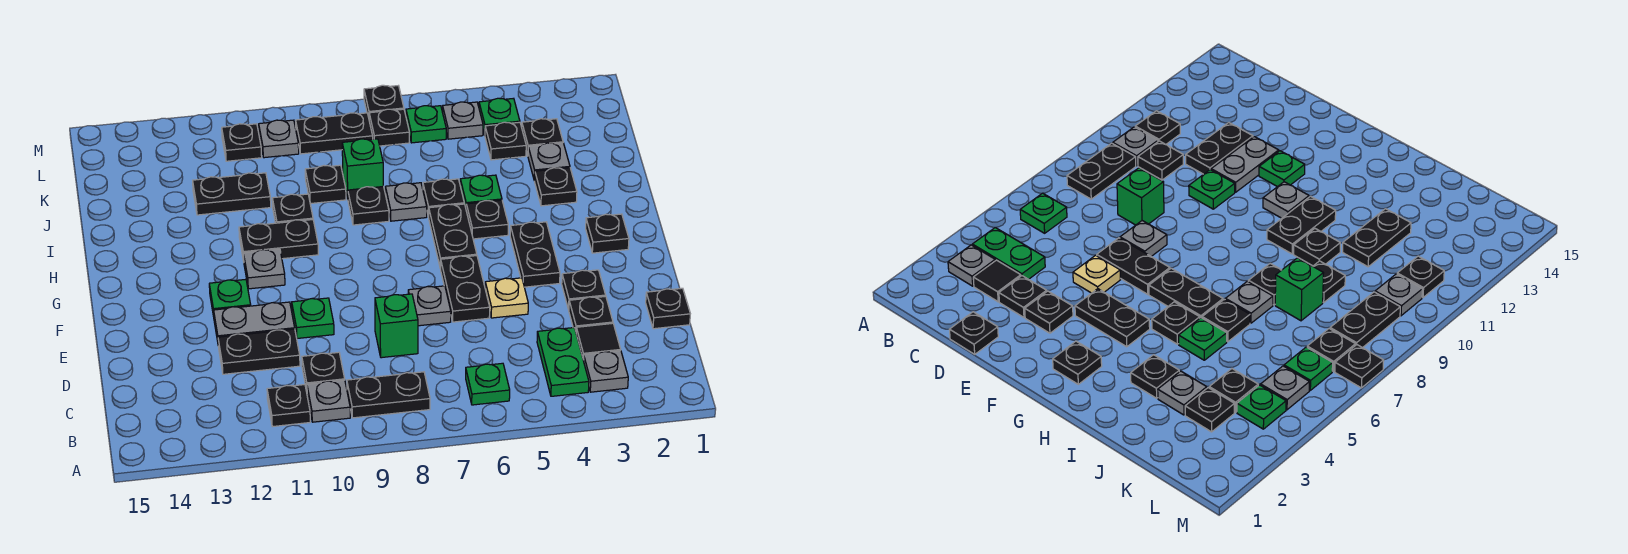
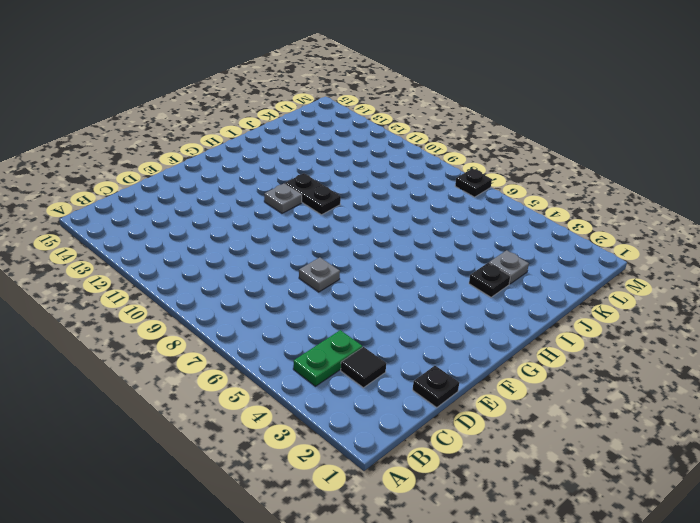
none -> grey plate B3 level 1
none -> green plate B6 level 1
none -> black plate B8:B9 level 1
none -> grey plate B10 level 1

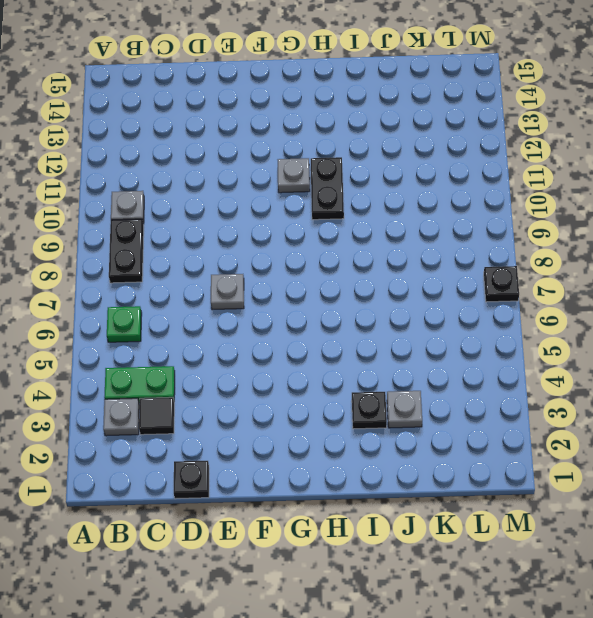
none -> black plate B11 level 1
none -> black plate C10 level 1
none -> black plate D3 level 1
none -> green brick D8 level 1

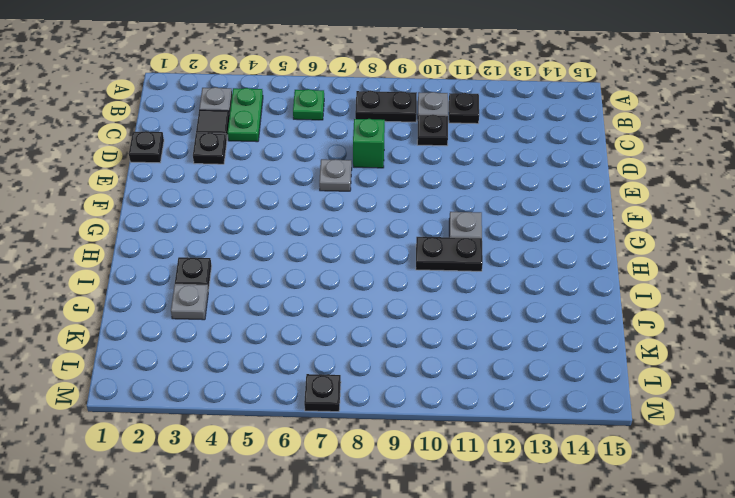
none -> black plate D11:D12 level 1
none -> black plate E3 level 1
none -> tan plate E5 level 1
none -> black plate E6:F6 level 1

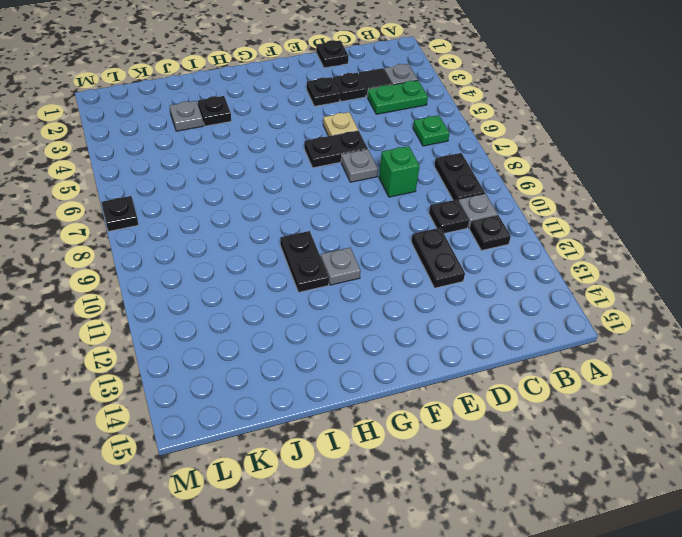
none -> green plate E10 level 1
none -> grey plate E11:E12 level 1
none -> black plate F4:G4 level 1
none -> green plate F12 level 1

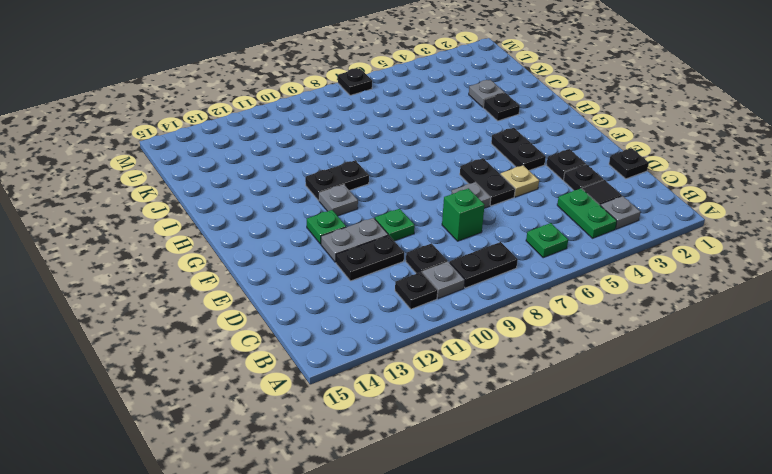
none -> black plate G2 level 1
none -> black plate G6:H6 level 1
none -> black plate H5 level 1
none -> green plate I5 level 1

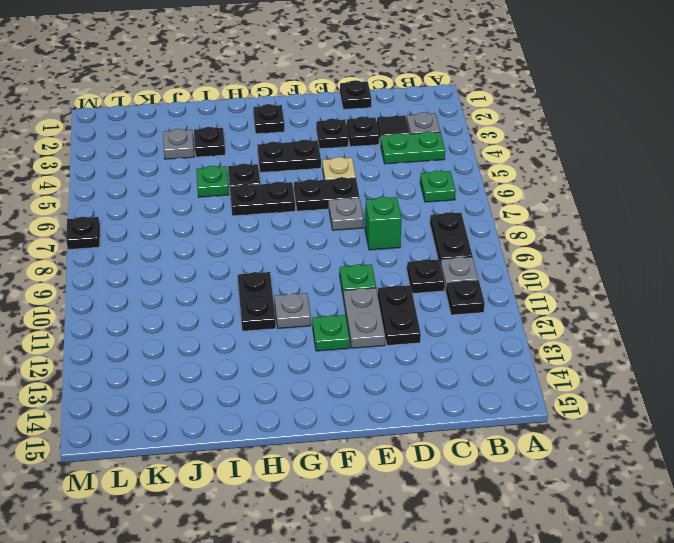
none -> black plate I6 level 1
none -> grey plate I7 level 1
none -> black plate I8 level 1
none -> black plate I10 level 1

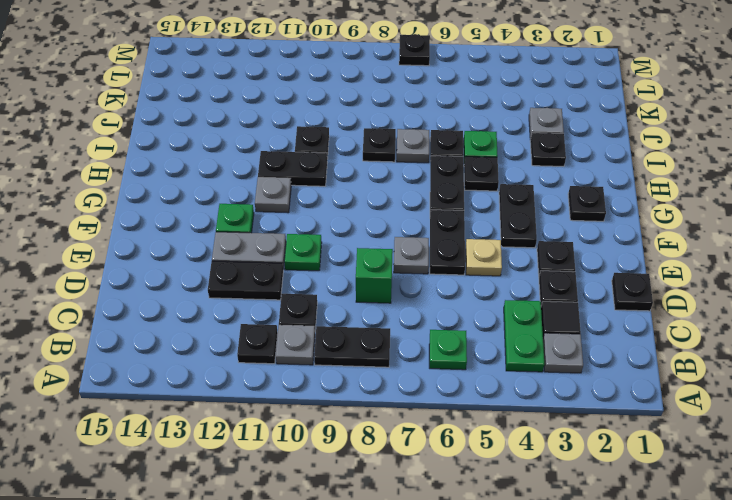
none -> green brick J8 level 1
none -> black plate J9 level 1
none -> black plate J11:J12 level 1
none -> black plate K3 level 1

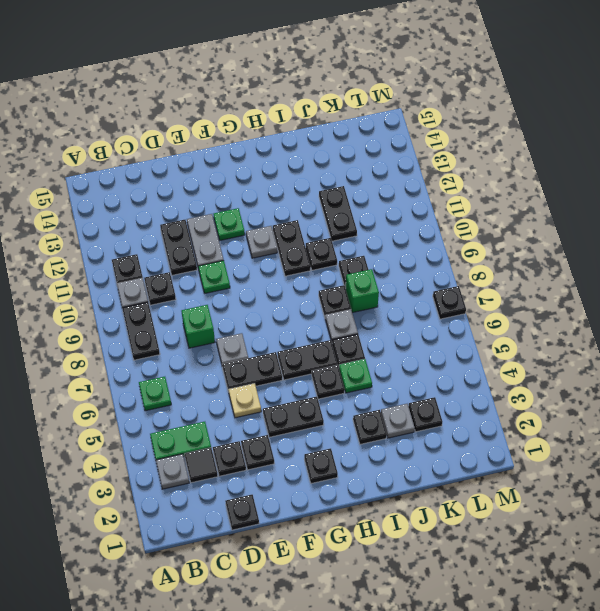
none -> black plate K4 level 1
none -> green plate L4 level 1
none -> grey plate L5 level 1
none -> green plate L6 level 1

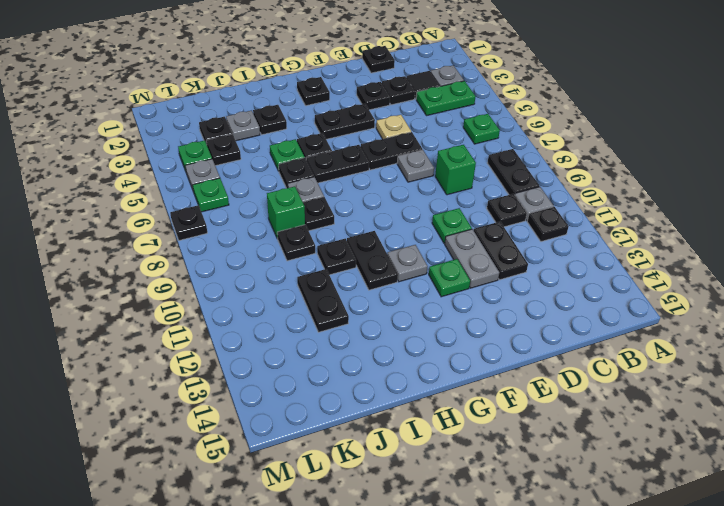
none -> black plate L7 level 1
none -> black plate L8:L9 level 1
none -> grey plate L10 level 1
none -> black plate L11 level 1

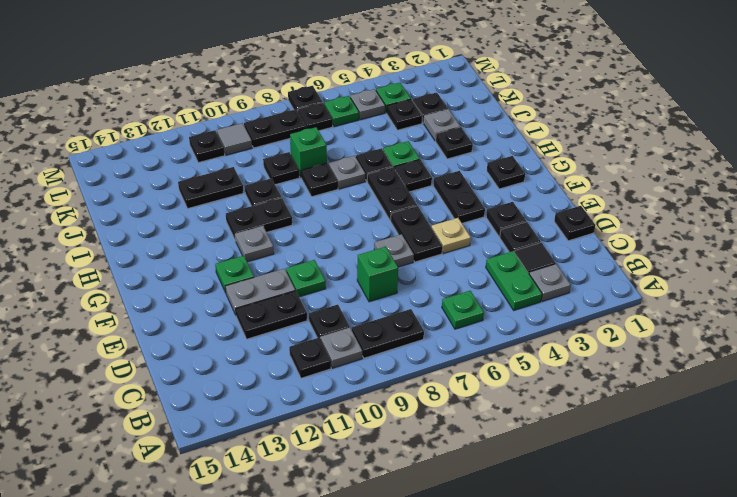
grey tile L10 level 1 -> grey plate L10 level 1

